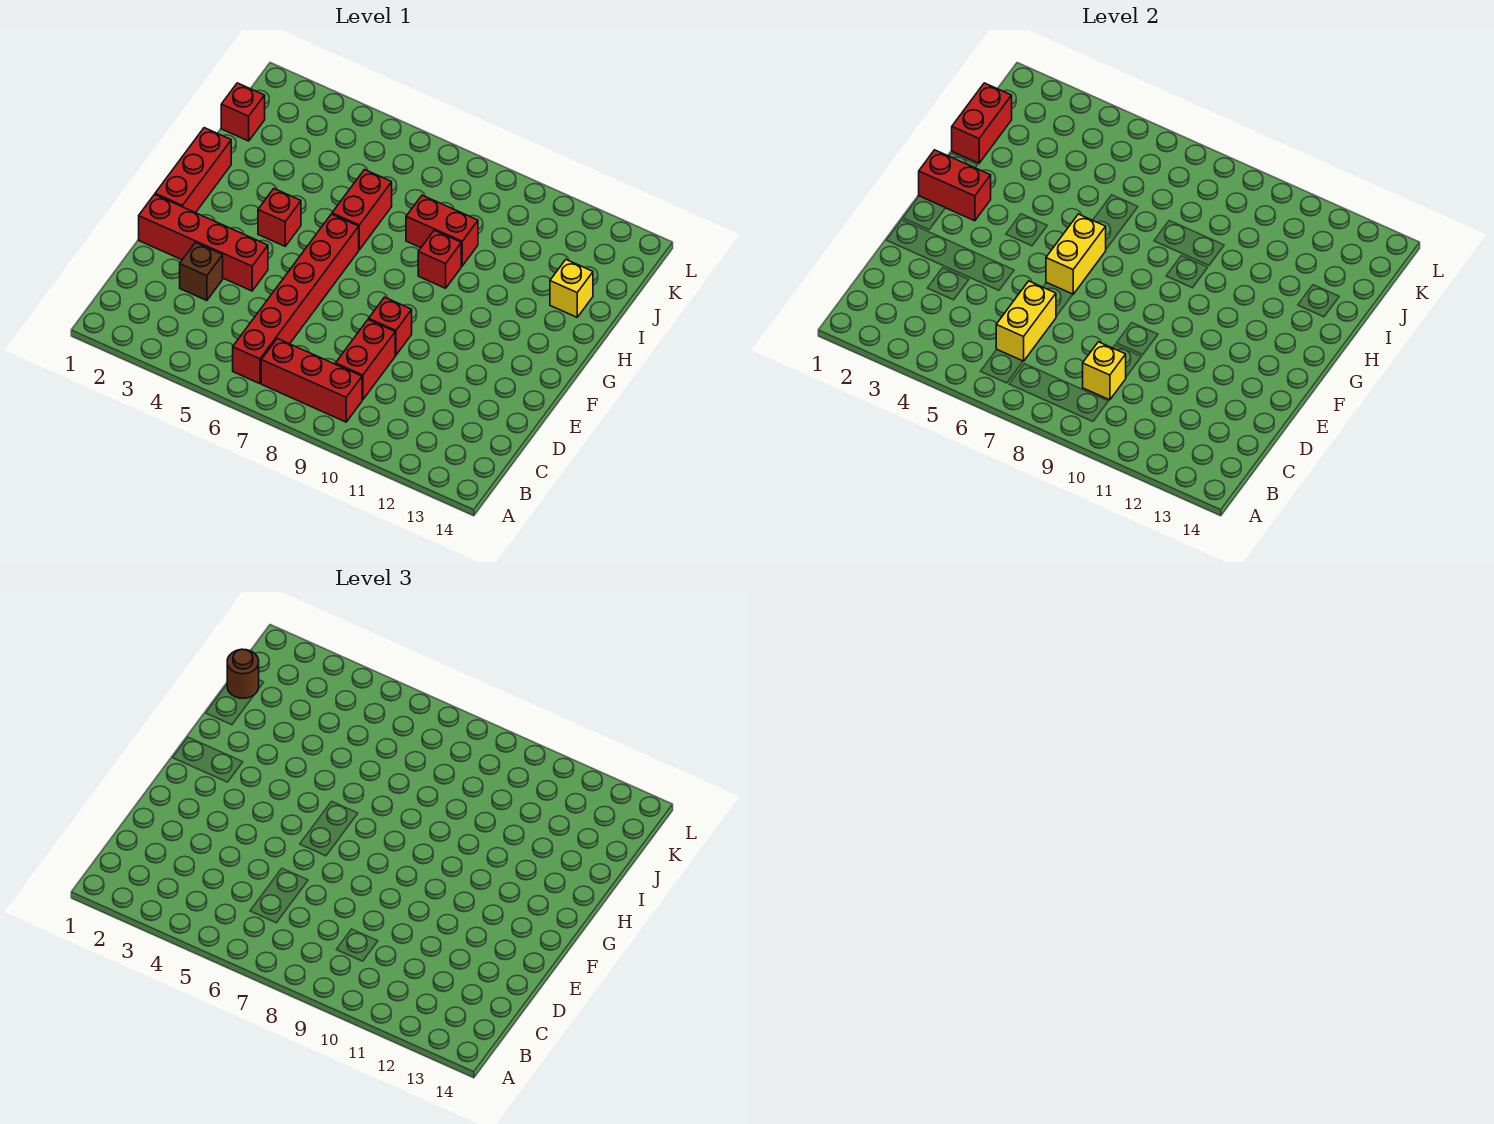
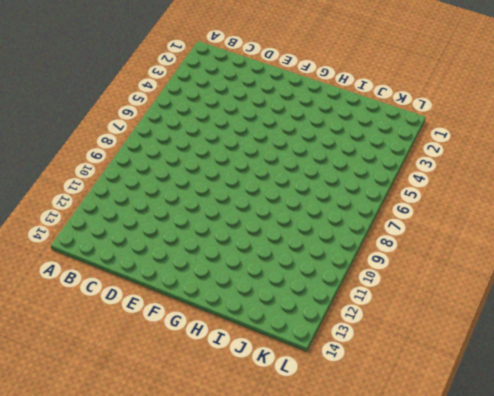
none -> red brick B6:G6 level 1
none -> red brick B7:B9 level 1
none -> red brick C9:D9 level 1

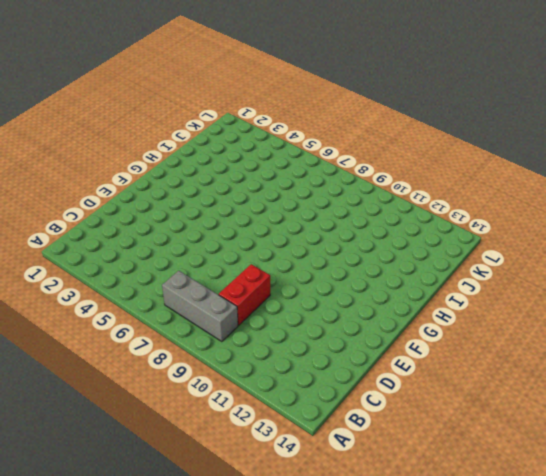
grey brick B7:B9 level 1 -> red brick B7:B9 level 1
none -> red brick B6:G6 level 1
none -> brown brick D3 level 1
none -> red brick E1:E4 level 1

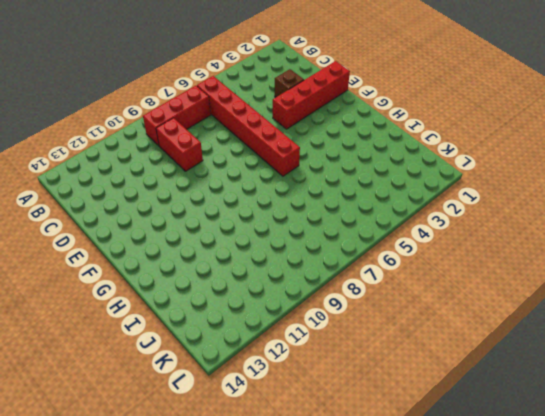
none -> red brick E9 level 1
none -> red brick F1:H1 level 1
none -> red brick G4 level 1

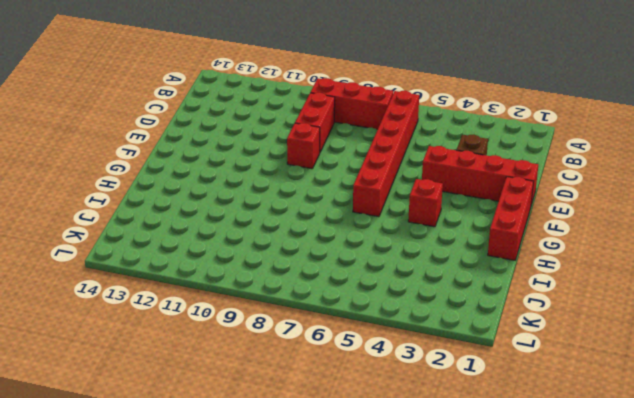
none -> red brick H6:I6 level 1
none -> red brick H9 level 1
none -> red brick I8:I9 level 1

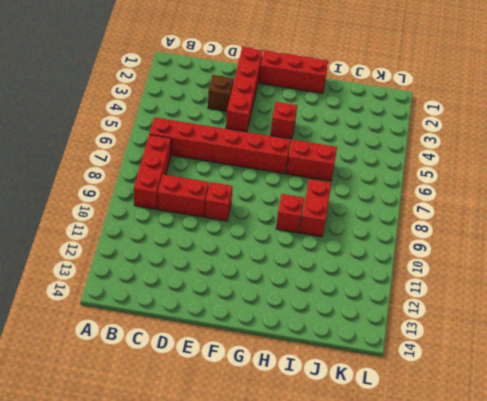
none -> yellow brick I13 level 1
none -> red brick J1 level 1
none -> yellow brick C6:D6 level 2

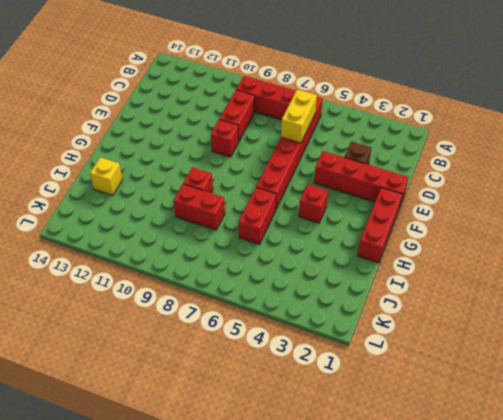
none -> red brick J1 level 1
none -> yellow brick C9 level 2
none -> yellow brick F6:G6 level 2

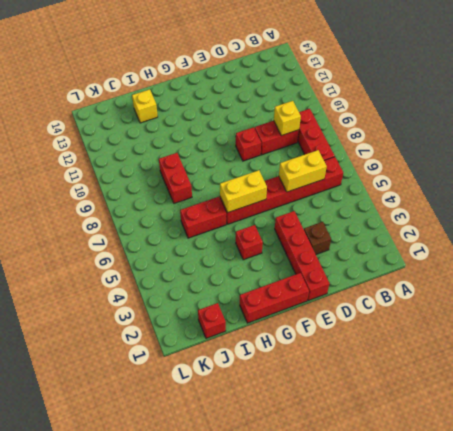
none -> red brick H9 level 1
none -> red brick G1:G2 level 2
none -> red brick I1:J1 level 2

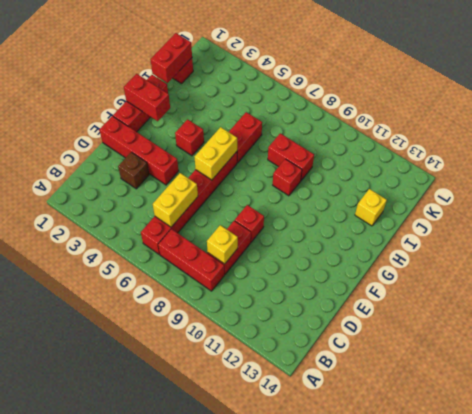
none -> brown round brick J1 level 3

